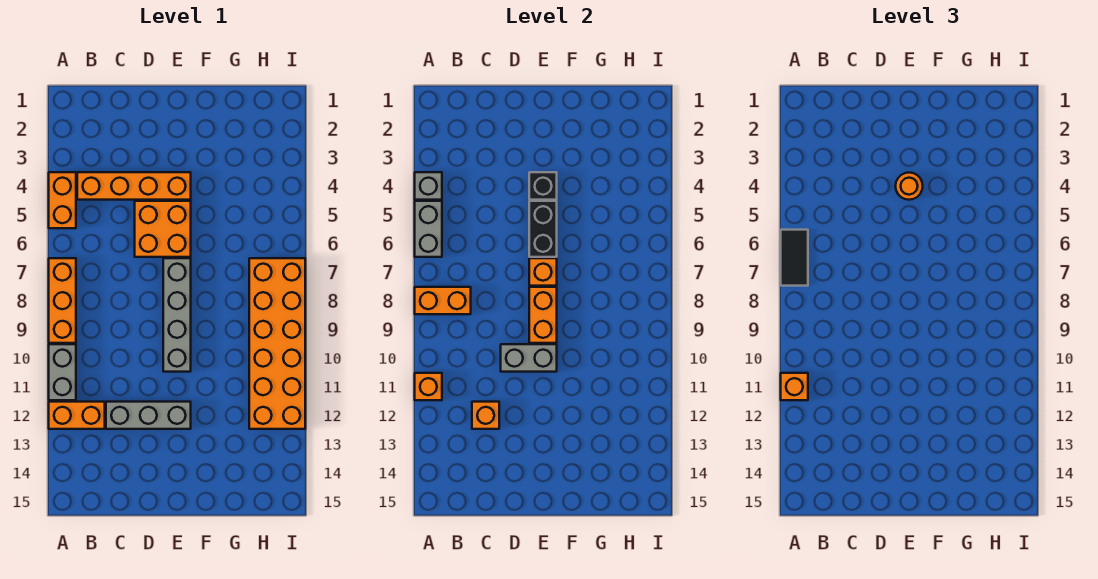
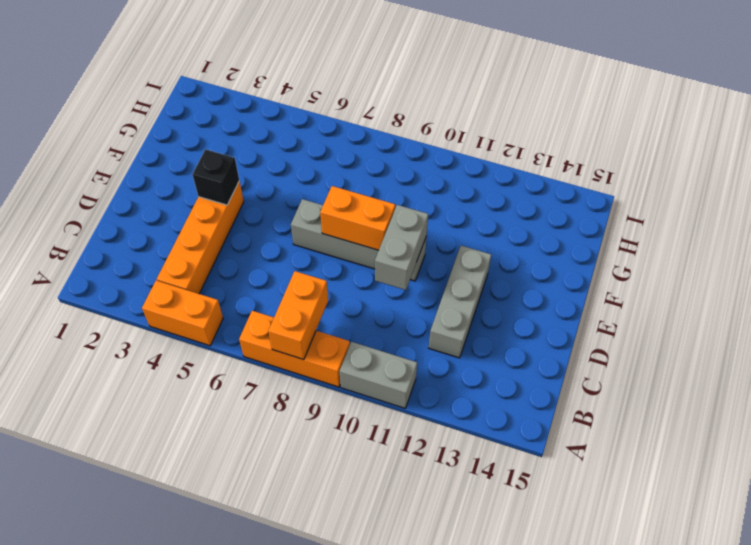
none -> orange brick A12:B12 level 1
none -> orange brick D5:E6 level 1
none -> orange brick H7:I12 level 1

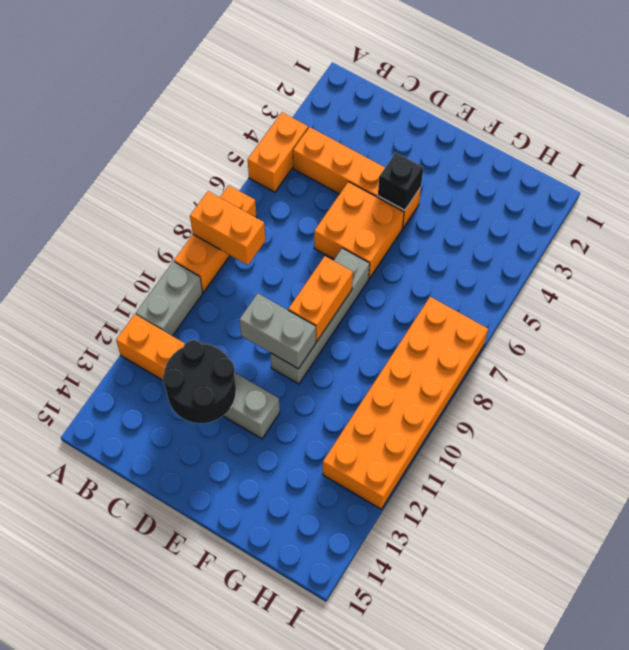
black round brick C12:D13 level 2 -> orange brick C12 level 2
none -> grey brick A4 level 2
none -> grey brick A5:A6 level 2
none -> orange brick A11 level 2

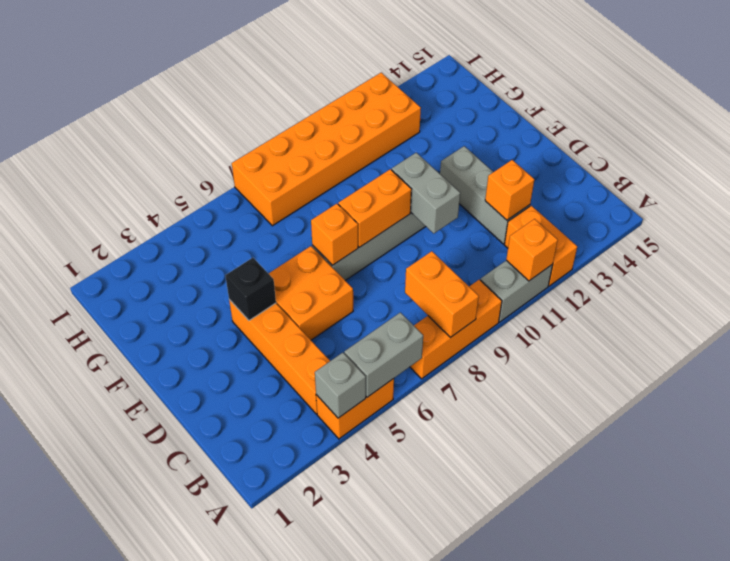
none -> black brick E5:E6 level 2
none -> black tile A6:A7 level 3
none -> orange brick A11 level 3

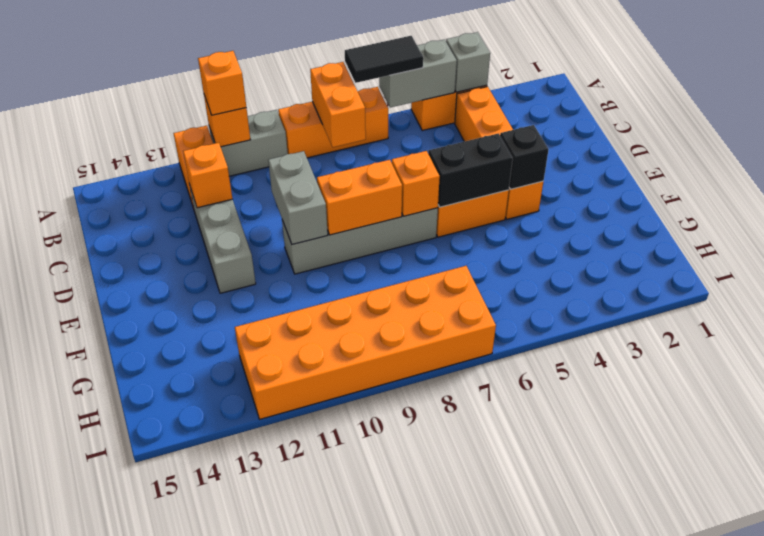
none -> orange round brick E4 level 3

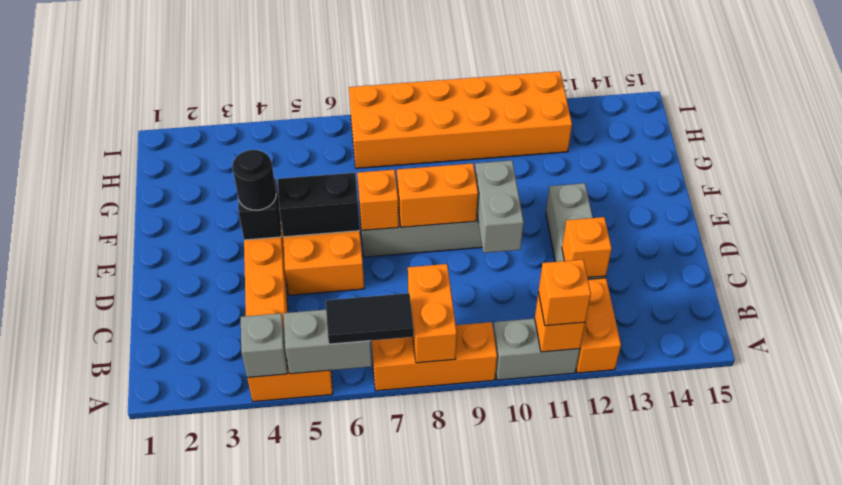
black round brick E4 level 3 -> orange round brick E4 level 3

